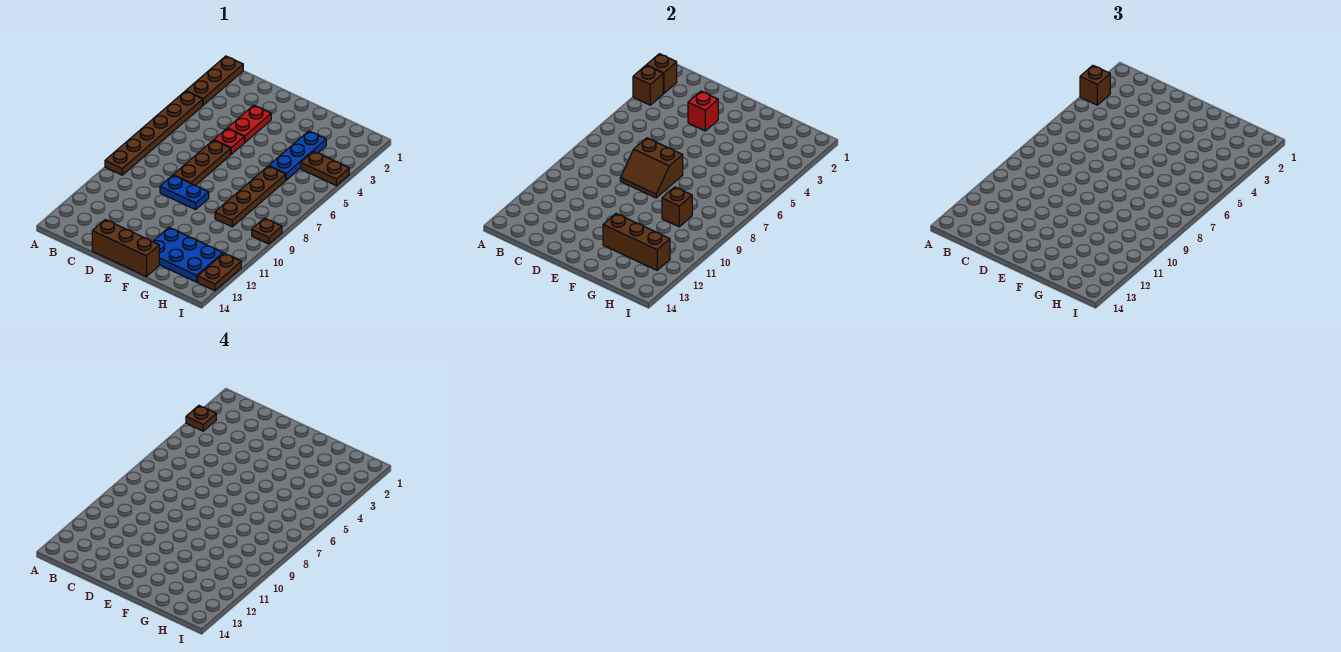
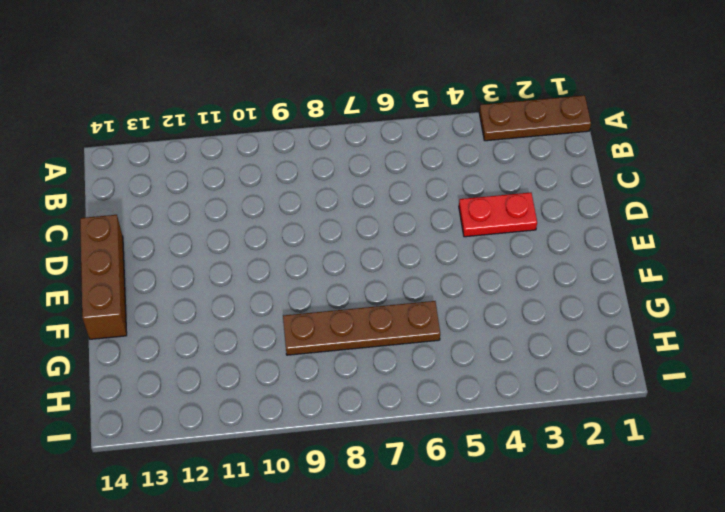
none -> brown plate A4:A9 level 1
none -> red plate D5 level 1
none -> brown plate D6:D8 level 1

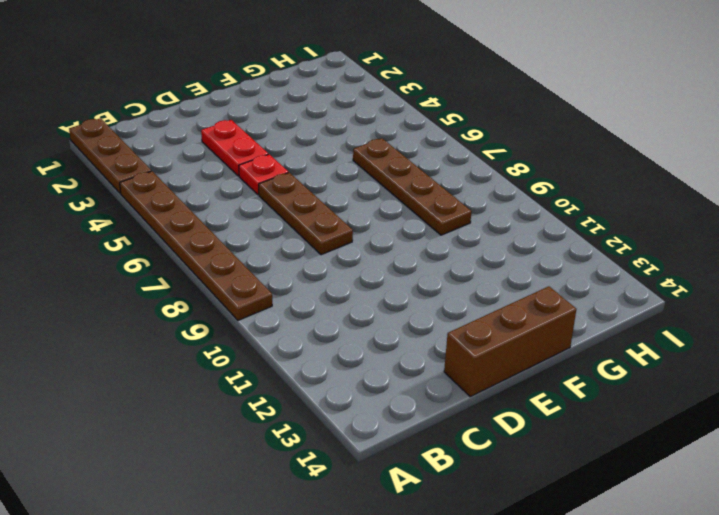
none -> blue plate D9:E9 level 1
none -> blue plate F12:H13 level 1
none -> blue plate G3:G5 level 1

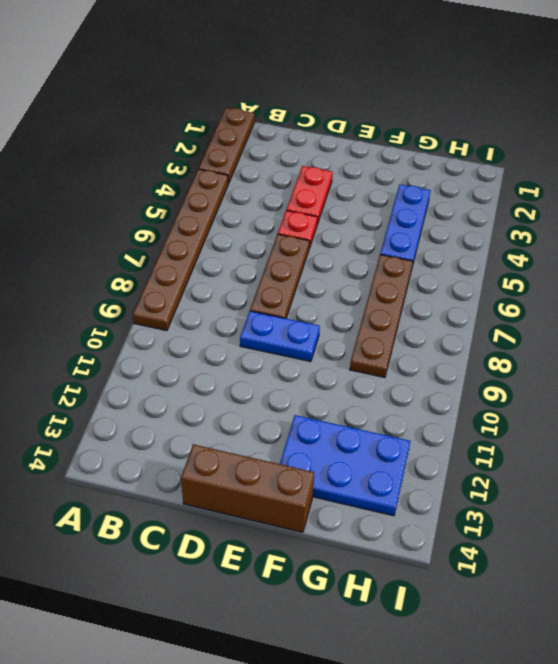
none -> brown plate H4:I4 level 1
none -> brown plate I9 level 1
none -> brown plate I12:I13 level 1

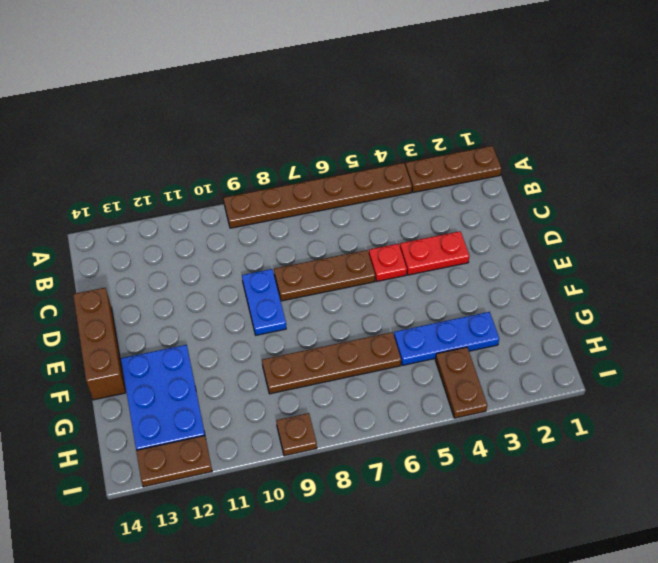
none -> brown brick A2 level 2
none -> brown brick A3 level 2
none -> red brick D3 level 2

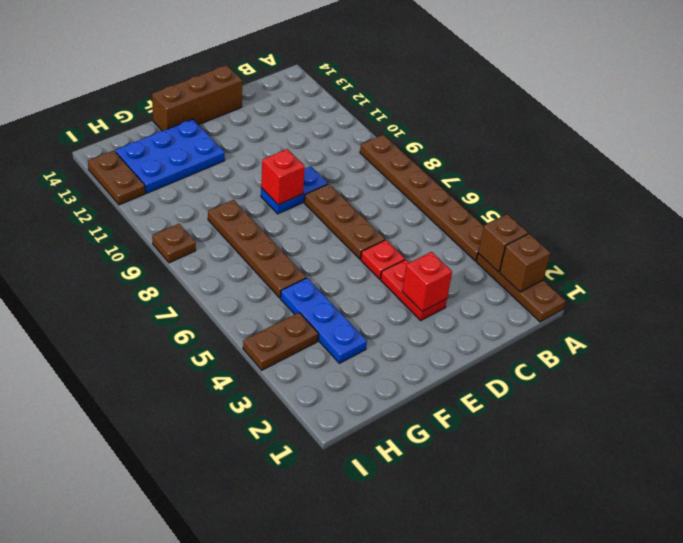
red brick E9 level 2 -> none
none -> brown slope D7:E8 level 2 top 7
none -> brown brick F12:H12 level 2
none -> brown brick G9 level 2

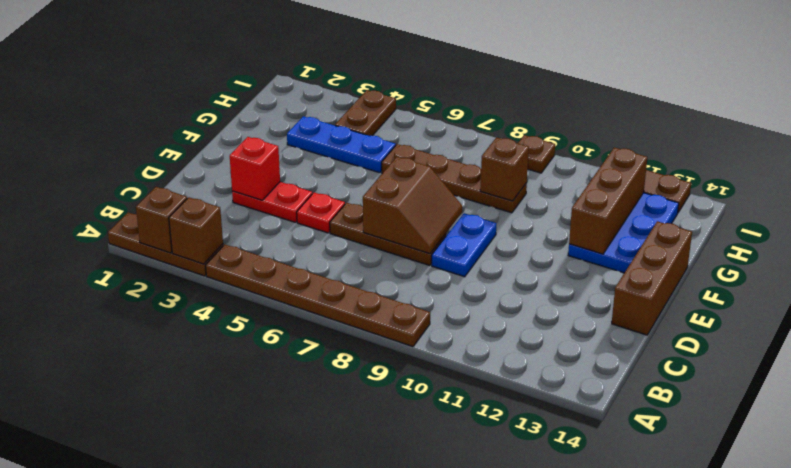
none -> brown brick A3 level 3
none -> brown plate A3 level 4

